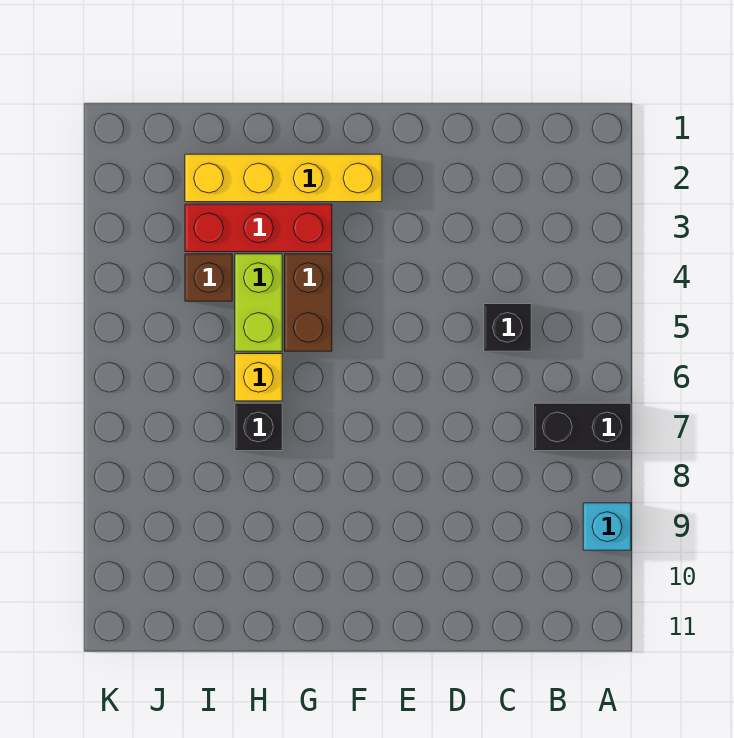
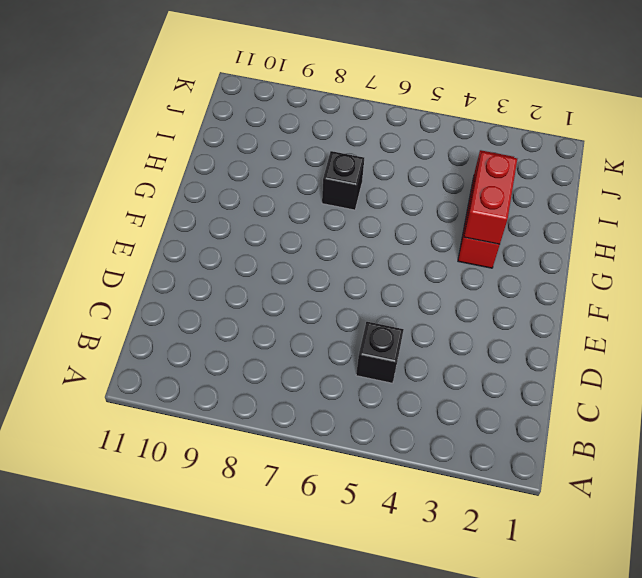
red brick G3:H3 level 2 -> none
none -> black brick A7:B7 level 1
none -> cyan brick A9 level 1

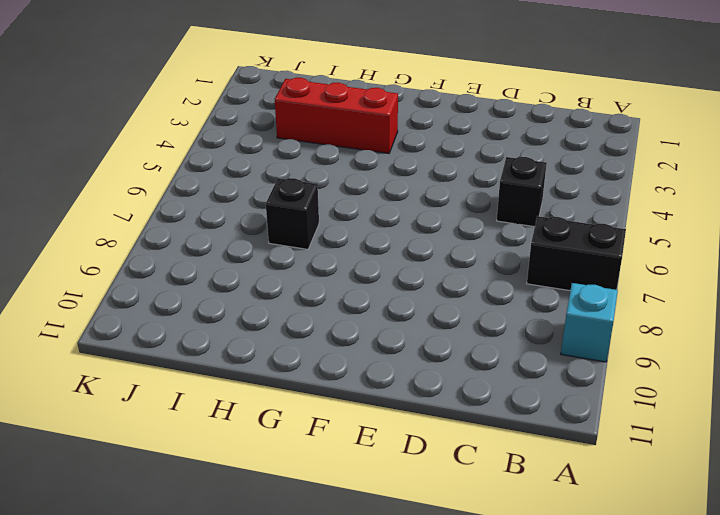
none -> yellow brick F2:I2 level 1
none -> brown brick G4:G5 level 1

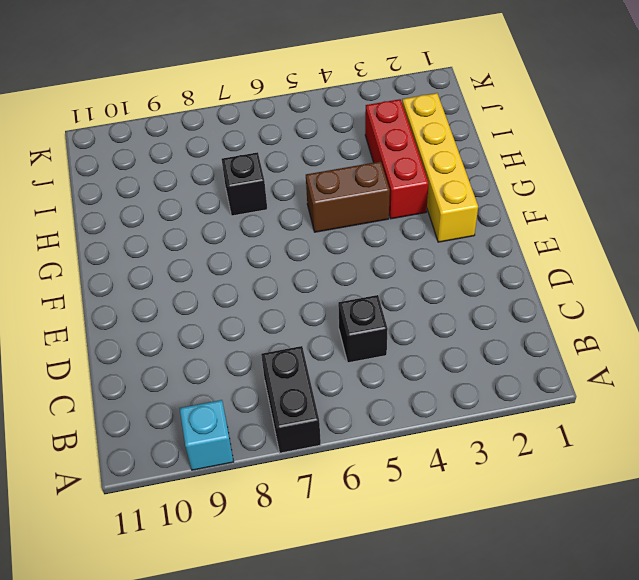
none -> lime brick H4:H5 level 1
none -> yellow brick H6 level 1

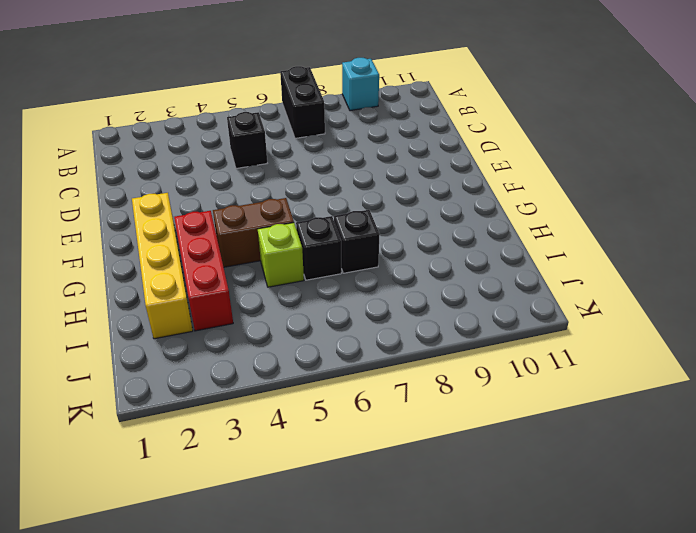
lime brick H5 level 1 -> lime brick H4:H5 level 1
black brick H6 level 1 -> yellow brick H6 level 1
none -> brown brick I4 level 1

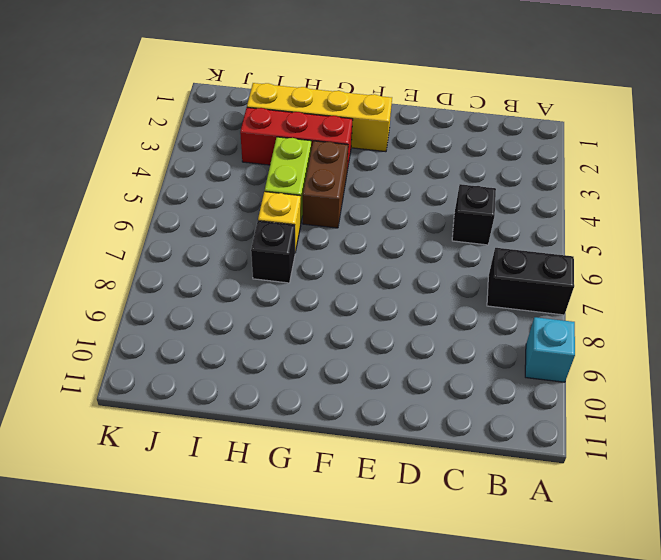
none -> brown brick I4 level 1

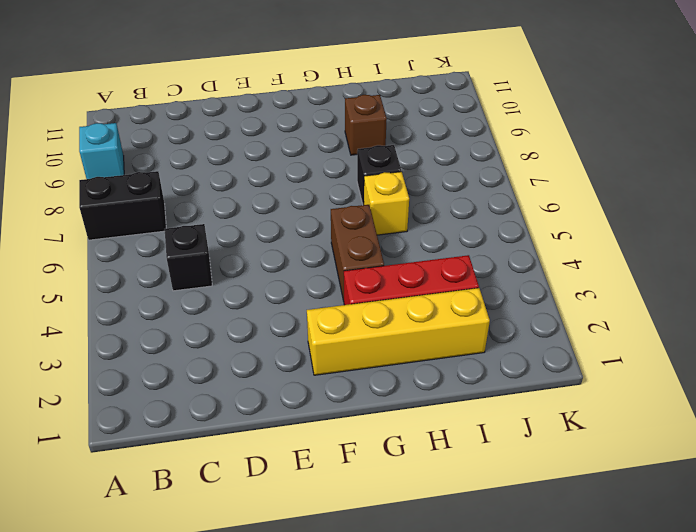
brown brick H9 level 1 -> brown brick I4 level 1
none -> lime brick H4:H5 level 1

